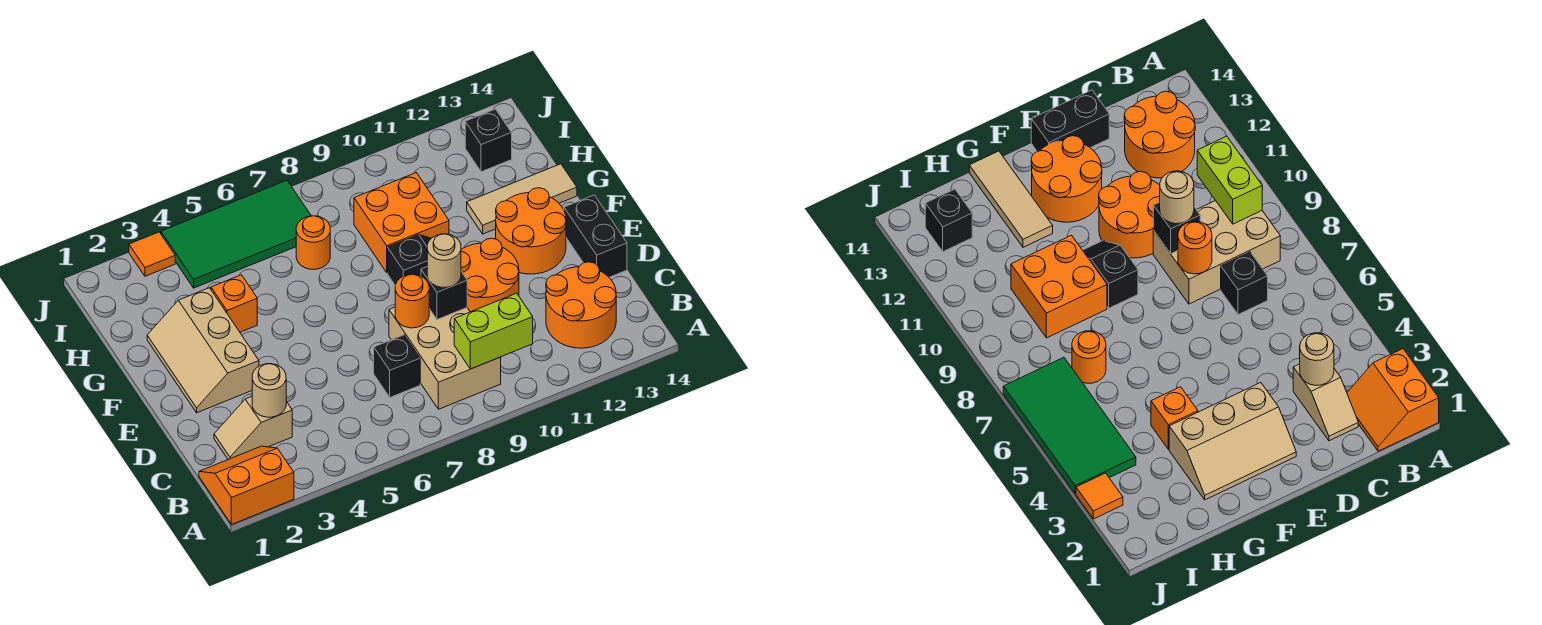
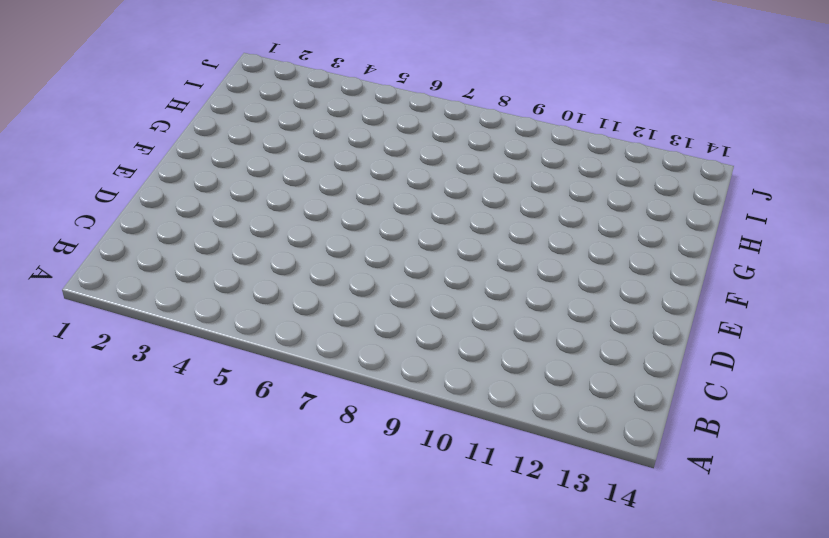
none -> orange slope A1:B2 level 1 top A
none -> tan brick B8:D9 level 1
none -> orange round brick B12:C13 level 1

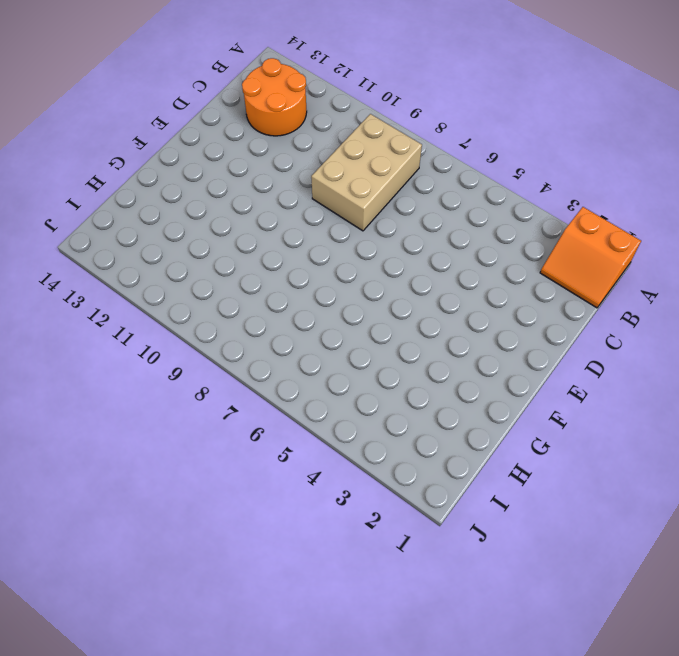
none -> tan slope C2:C3 level 1 top 3
none -> black brick C7 level 1
none -> orange round brick D10:E11 level 1

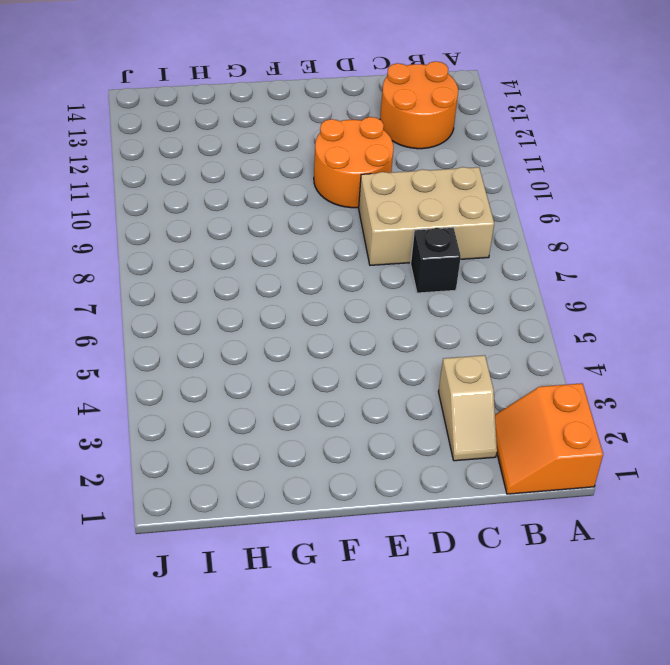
none -> black brick D14:E14 level 1
none -> tan slope E2:G3 level 1 top 3
none -> orange round brick E12:F13 level 1

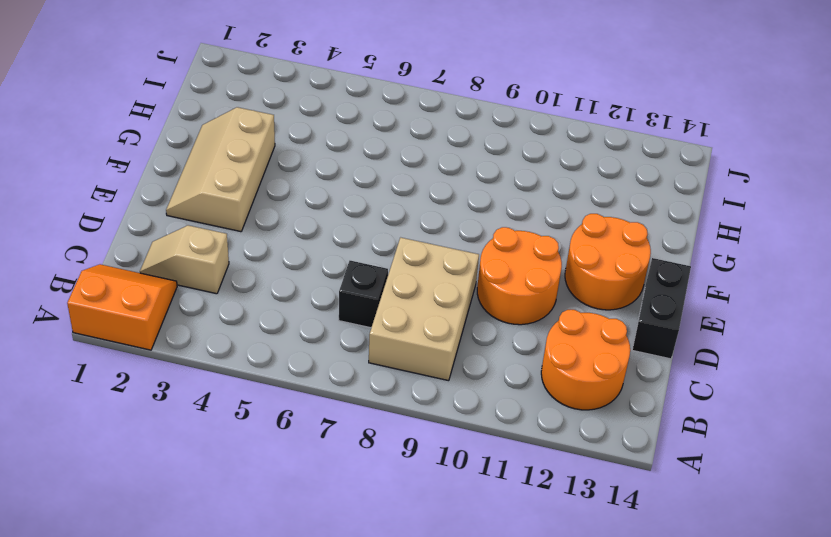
none -> black slope F9:F10 level 1 top 9
none -> orange brick G4 level 1
none -> orange brick G9:H10 level 1

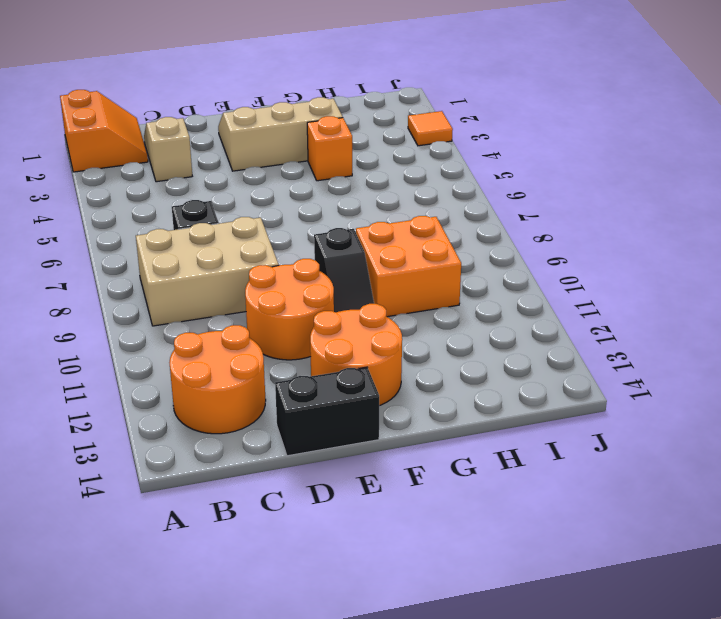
none -> tan tile G12:G14 level 1
none -> orange round brick H7 level 1
none -> green tile I4:J7 level 1

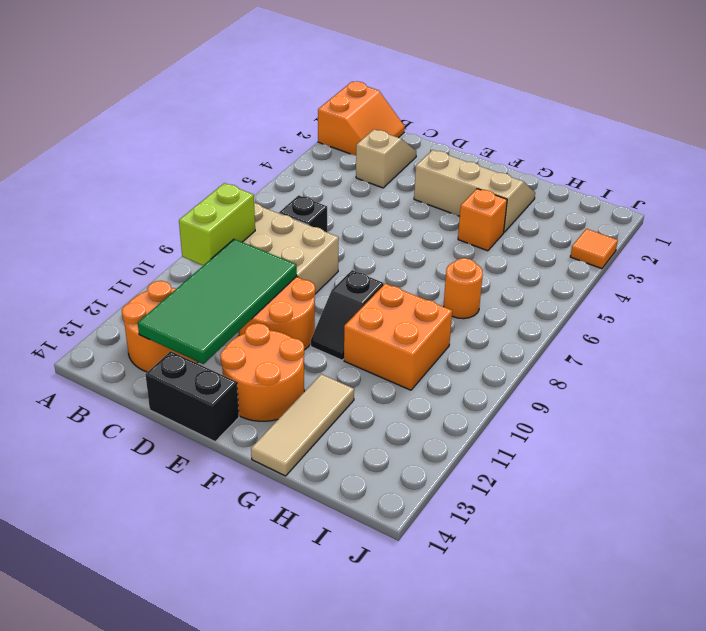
green tile C10:D13 level 2 -> green tile I4:J7 level 1
none -> black brick I13 level 1
none -> tan round brick C3 level 2
none -> orange round brick D8 level 2

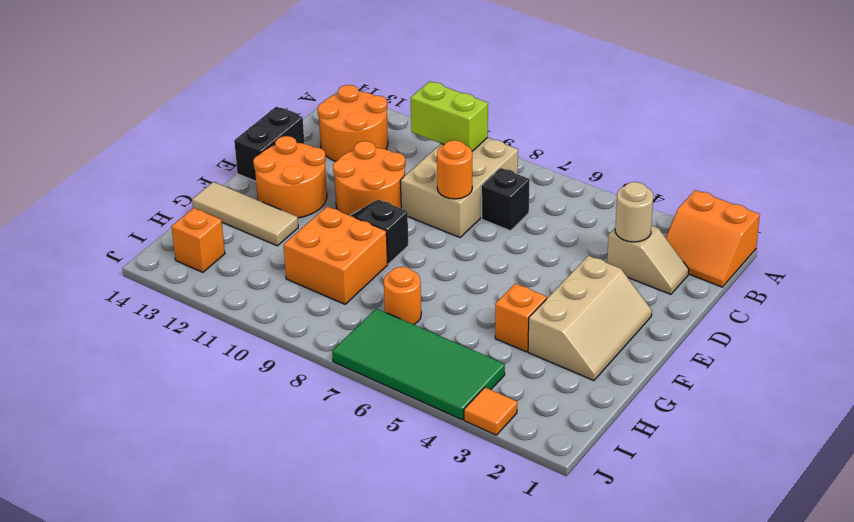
orange brick I13 level 1 -> black brick I13 level 1
none -> black brick D9 level 2
none -> tan round brick D9 level 3

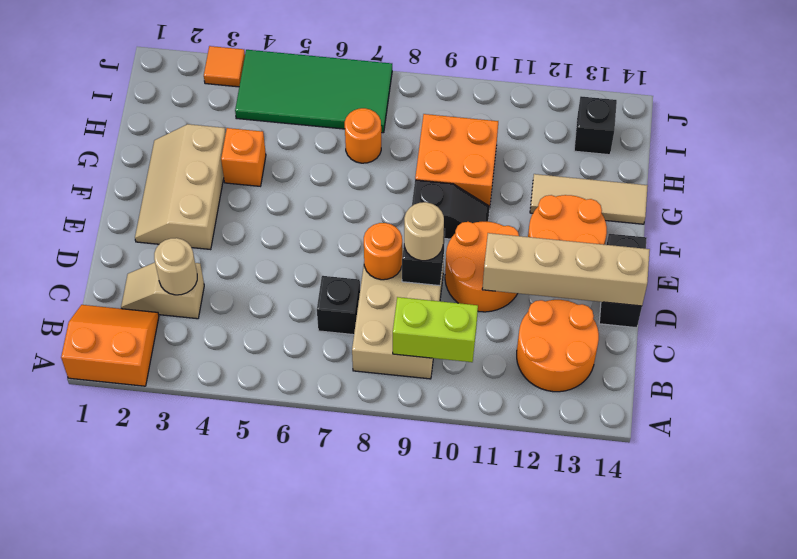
tan brick D11:D14 level 2 -> none

